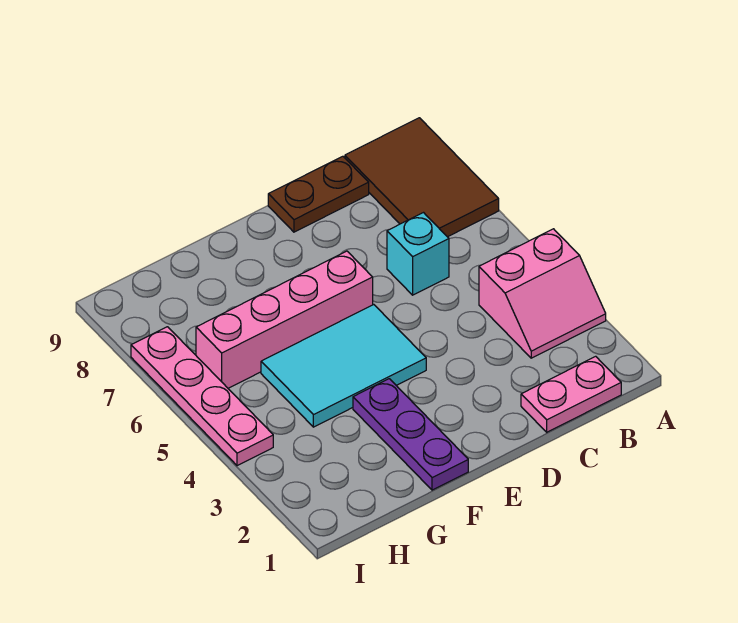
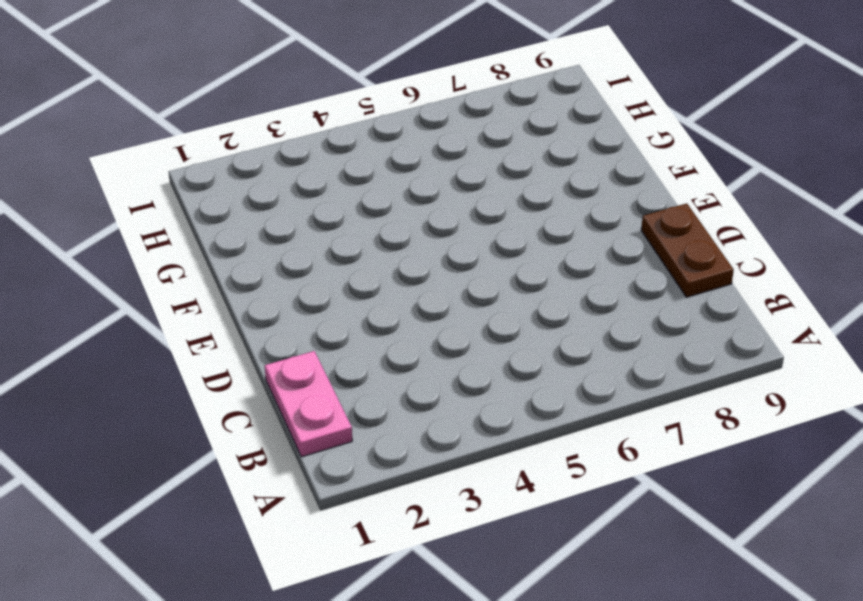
none -> pink slope A3:B4 level 1 top 4
none -> brown tile A7:B9 level 1

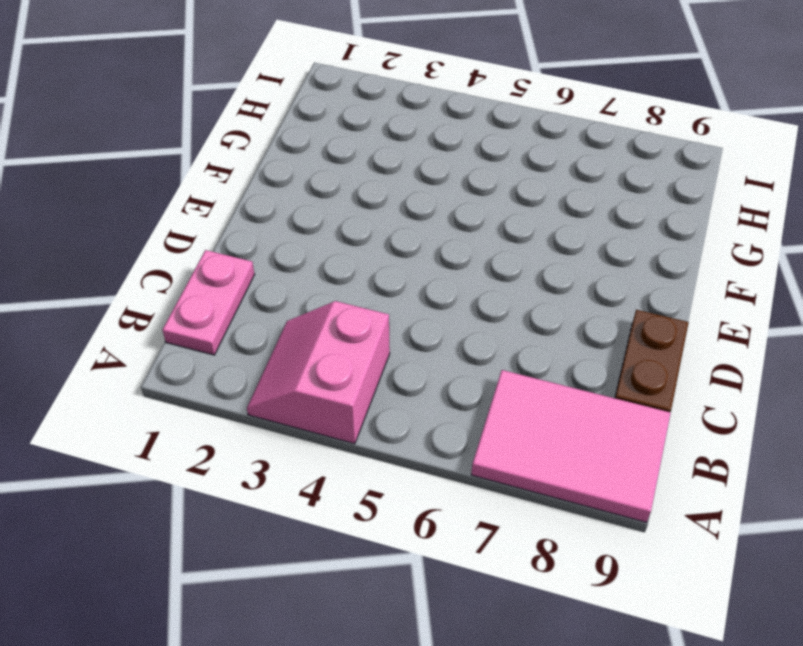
pink tile A7:B9 level 1 -> brown tile A7:B9 level 1
none -> cyan brick C6 level 1
none -> cyan tile E4:G5 level 1

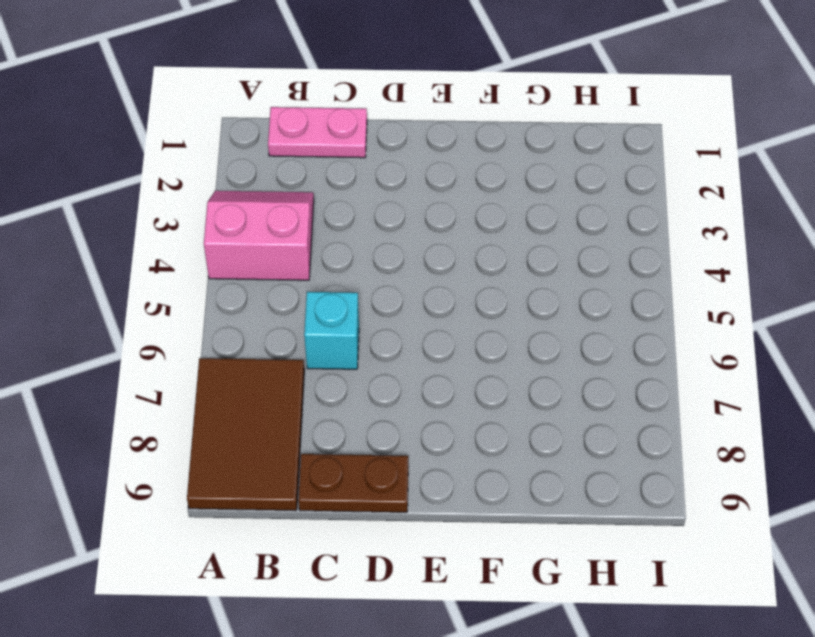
none -> cyan tile E4:G5 level 1
none -> pink brick E6:H6 level 1

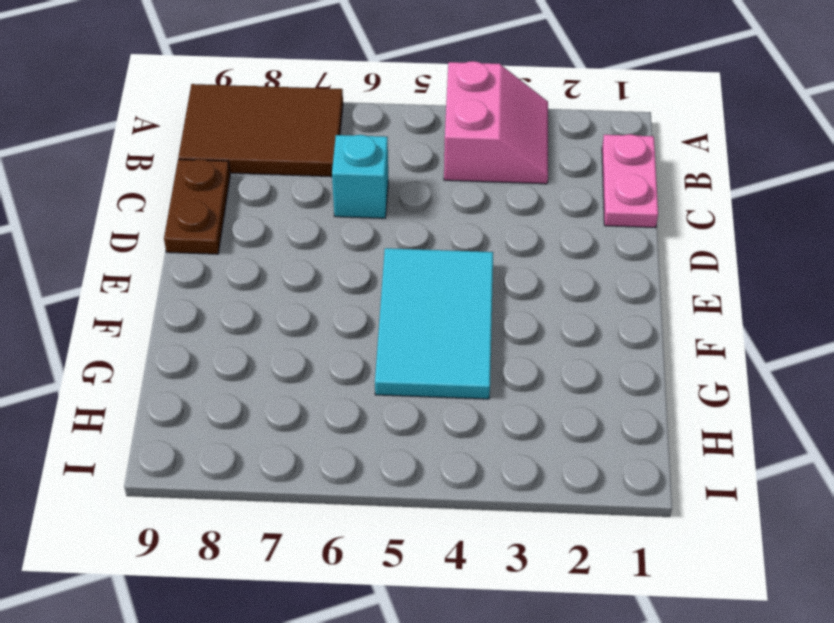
none -> pink brick E6:H6 level 1
none -> purple plate F1:F3 level 1

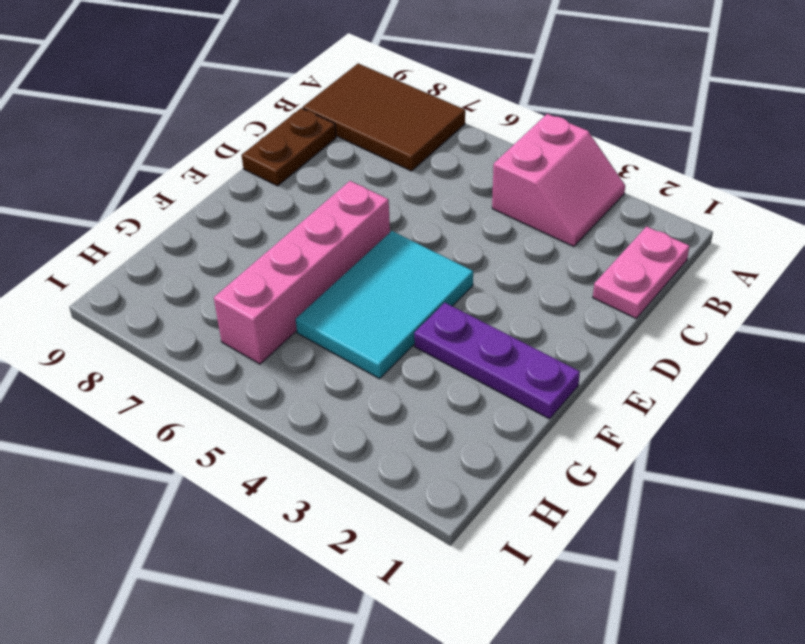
none -> cyan brick C6 level 1
none -> pink plate I4:I7 level 1

